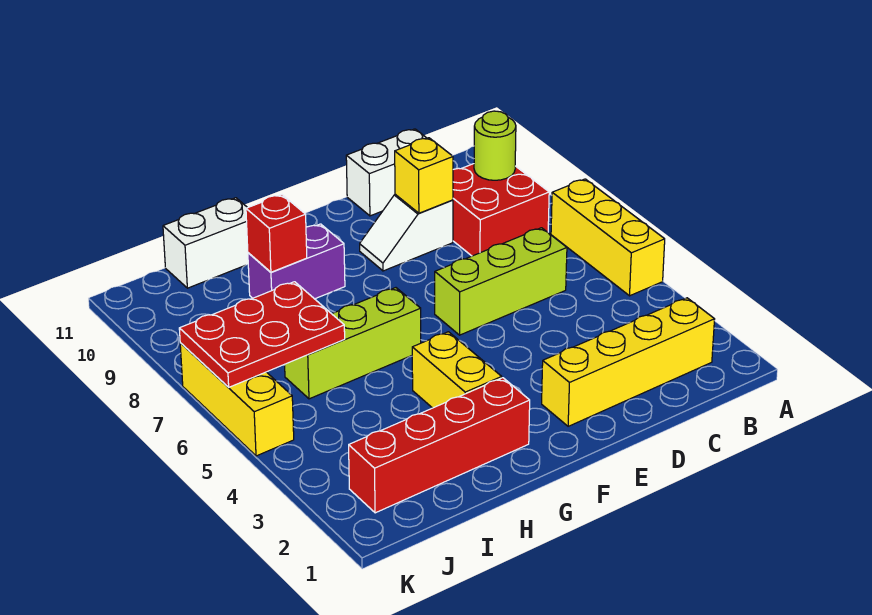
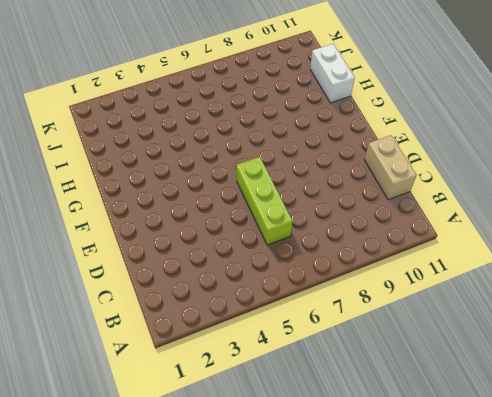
tan brick C11:D11 level 1 -> white brick C11:D11 level 1
none -> yellow brick A5:A7 level 1
none -> yellow brick B2:E2 level 1
none -> red brick B8:C9 level 1

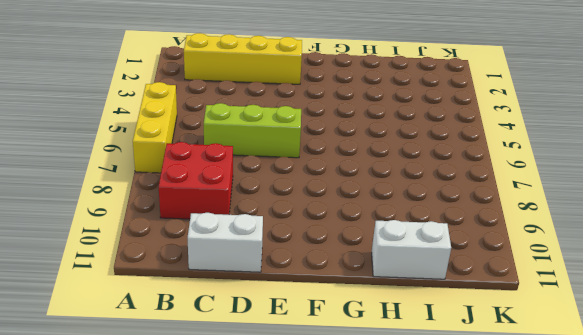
none -> white slope D9:E9 level 1 top D
none -> red brick G2:J2 level 1
none -> yellow brick G3:G4 level 1

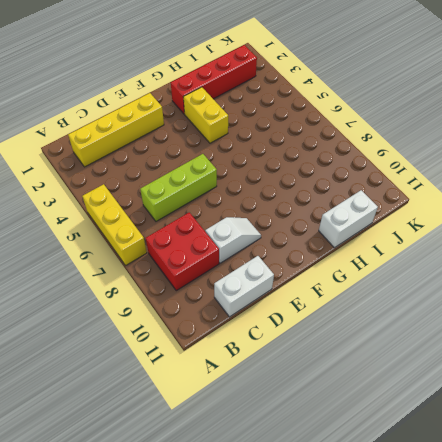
none -> lime brick G6:I6 level 1
none -> purple brick G9:H9 level 1
none -> yellow brick K5:K7 level 1

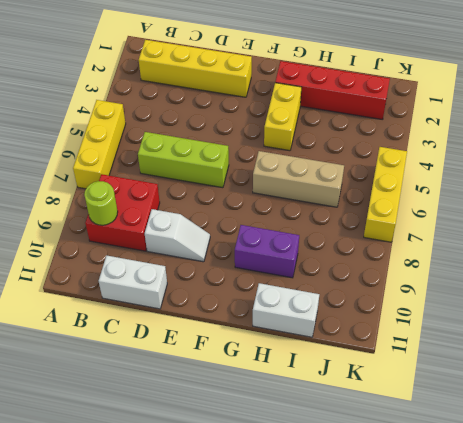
tan brick G6:I6 level 1 -> lime brick G6:I6 level 1
none -> yellow brick D9 level 2
none -> red brick H9 level 2
none -> red plate I6:K7 level 2

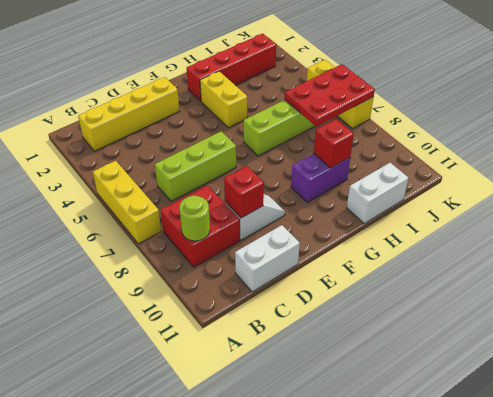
red brick D9 level 2 -> yellow brick D9 level 2

